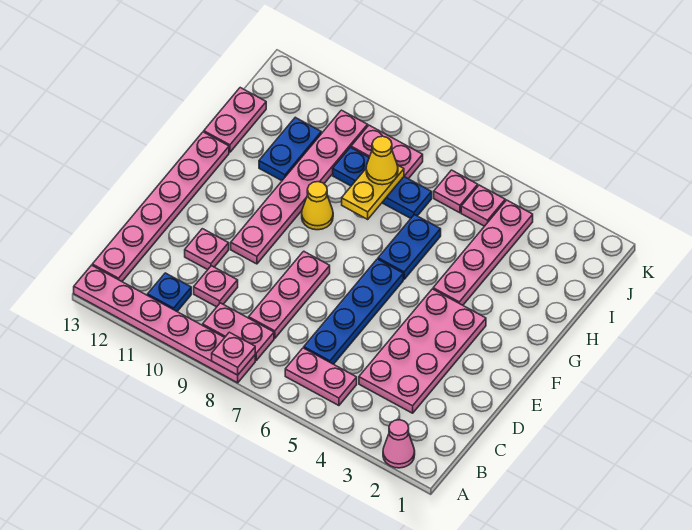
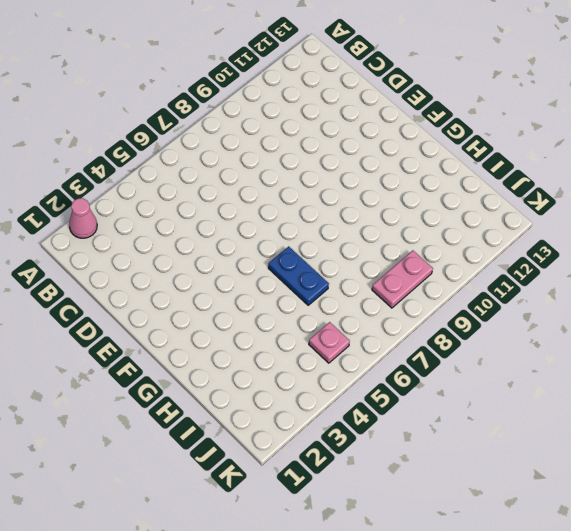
none -> pink plate A8:A13 level 1
none -> pink plate B5:B6 level 1
none -> pink plate B8:B9 level 1

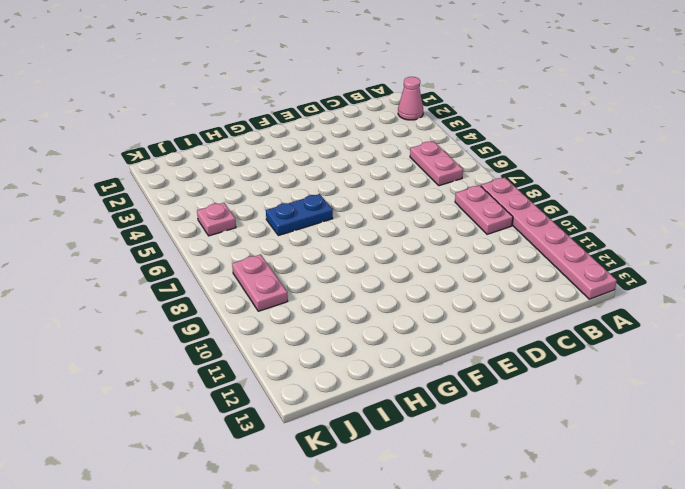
none -> blue plate B11 level 1
none -> pink plate B13:G13 level 1
none -> pink plate C3:F4 level 1

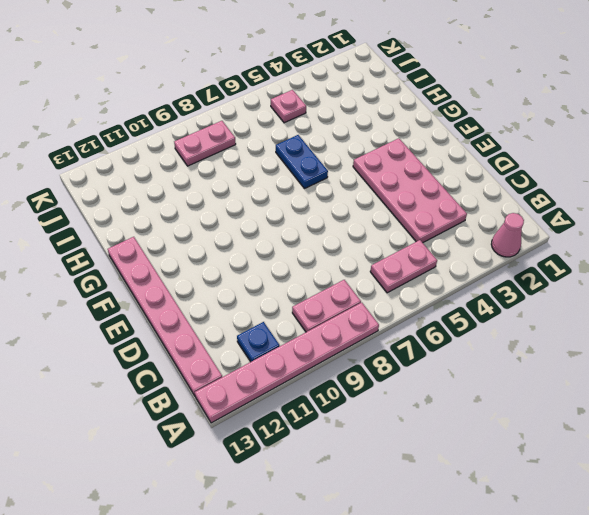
none -> blue plate C6:F6 level 1
none -> pink plate C8:E8 level 1
none -> pink plate C10 level 1

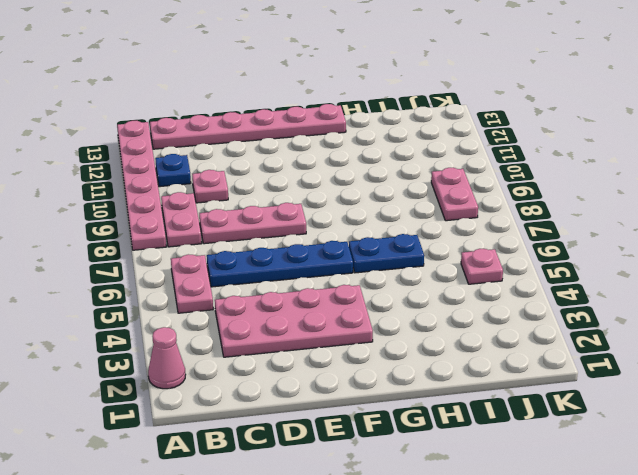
none -> pink plate D11 level 1
none -> pink plate E10:J10 level 1
none -> pink plate G4:J4 level 1

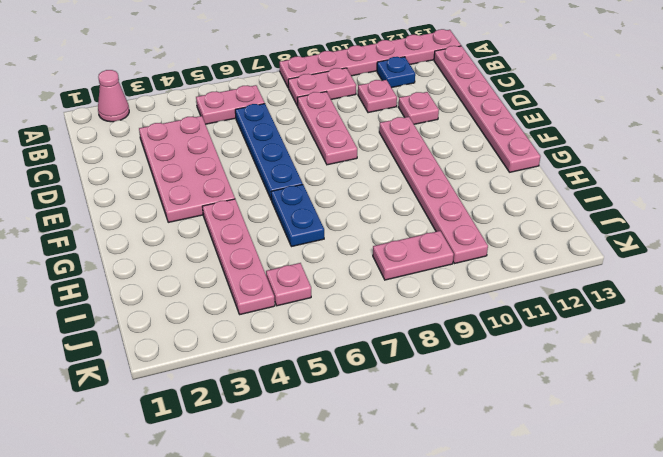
none -> yellow cone G9 level 1
none -> blue plate H11:I11 level 1
none -> pink plate H13:I13 level 1

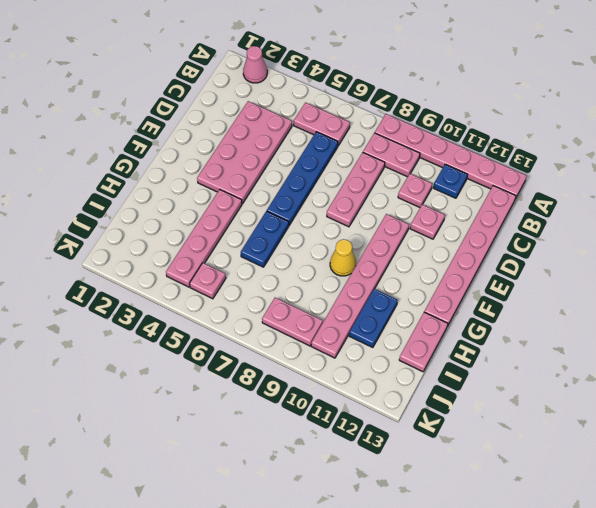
none -> blue plate I7:I9 level 1
none -> pink plate J6 level 1
none -> pink plate A8 level 2

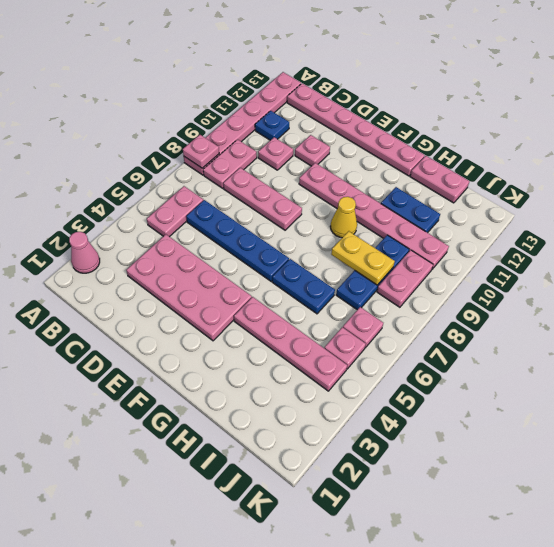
none -> yellow cone I8 level 3

